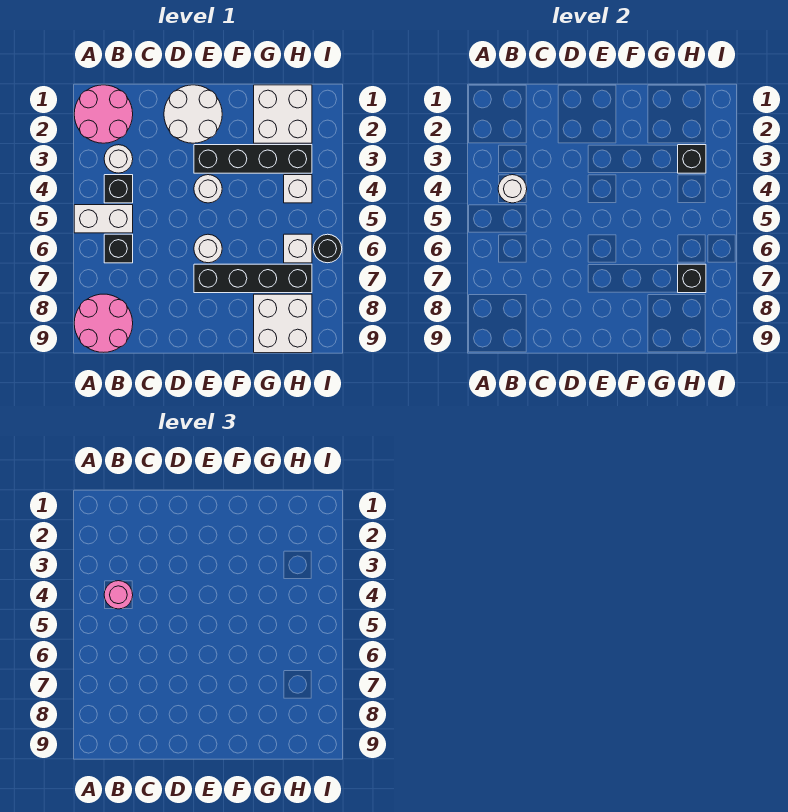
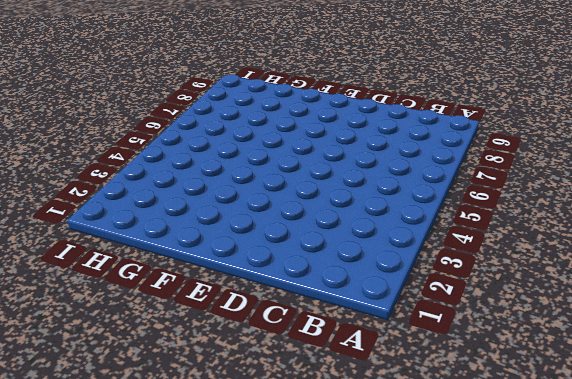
none -> pink round brick A1:B2 level 1
none -> white brick A5:B5 level 1
none -> pink round brick A8:B9 level 1

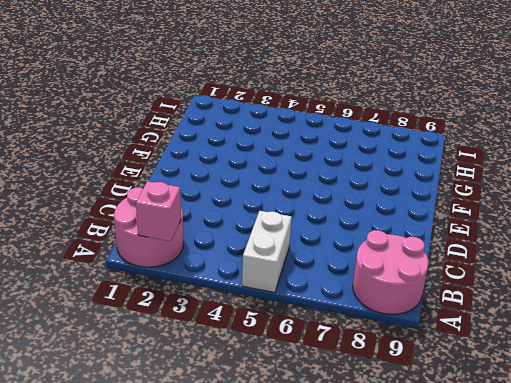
pink brick A2 level 2 -> none
none -> white round brick B3 level 1
none -> black brick B4 level 1
none -> black brick B6 level 1

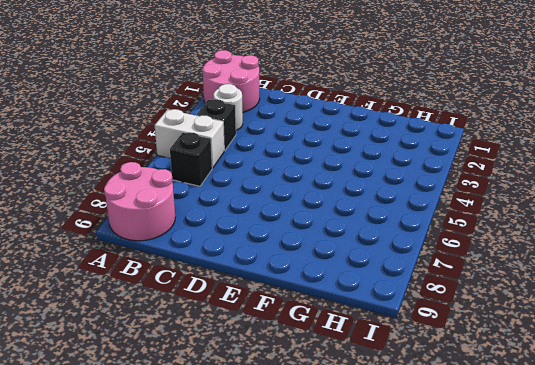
none -> white round brick D1:E2 level 1
none -> black brick E3:H3 level 1
none -> white round brick E4 level 1

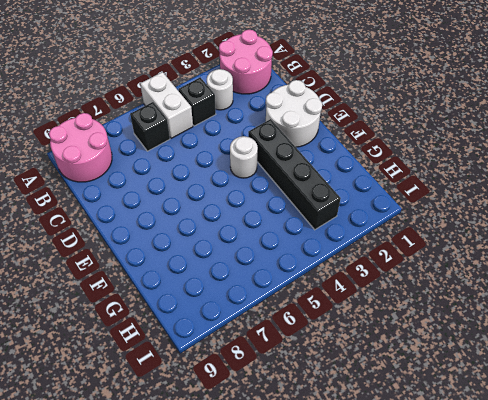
none -> white round brick E6 level 1
none -> black brick E7:H7 level 1
none -> white brick G1:H2 level 1

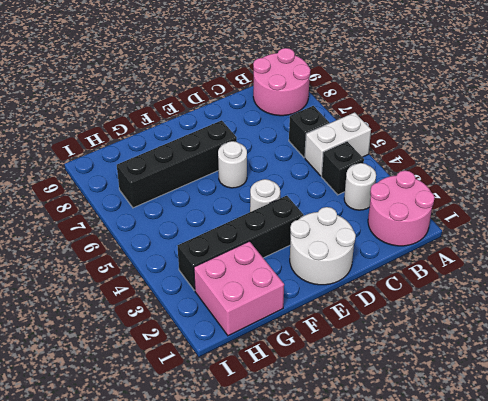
pink brick G1:H2 level 1 -> white brick G1:H2 level 1
none -> white brick G8:H9 level 1
none -> white brick H4 level 1
none -> white brick H6 level 1

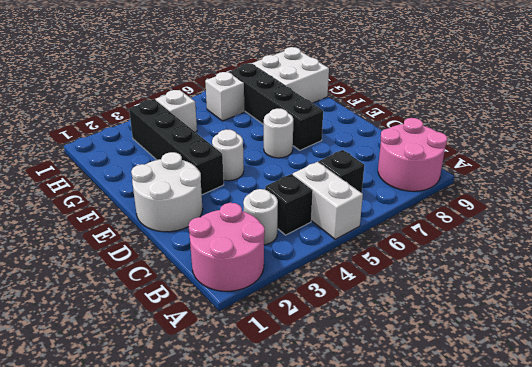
none -> white brick G1:H2 level 1
none -> black round brick I6 level 1
none -> white round brick B4 level 2

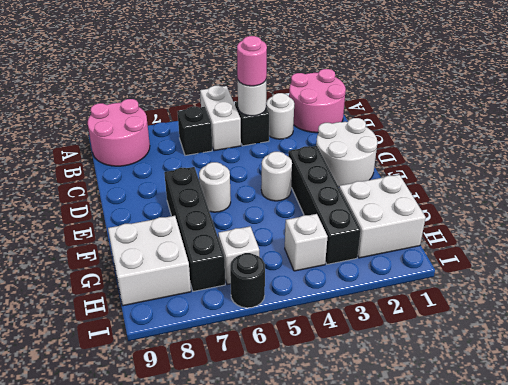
none -> black brick H3 level 2
none -> black brick H7 level 2

